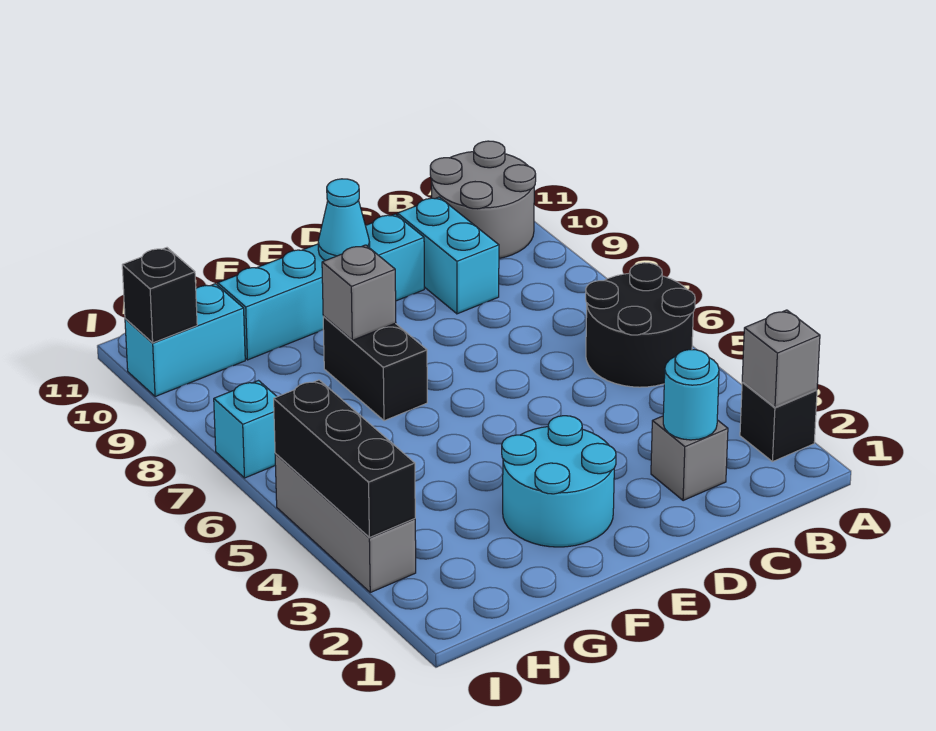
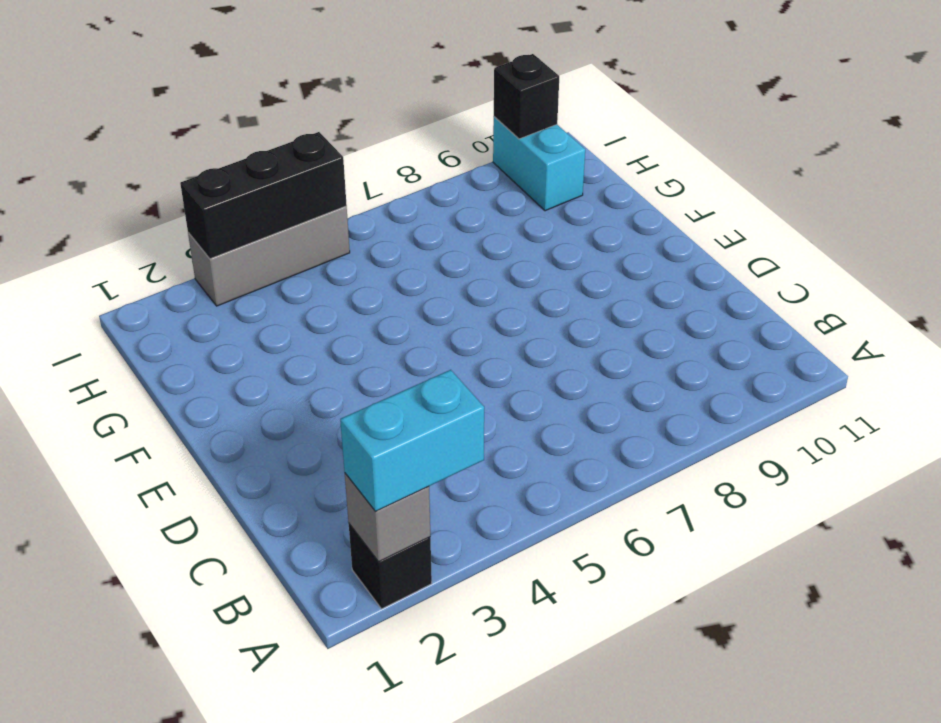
cyan brick A2:A3 level 3 -> cyan brick C9:C10 level 1
none -> black round brick A5:B6 level 1
none -> grey round brick A10:B11 level 1
none -> grey brick C2 level 1

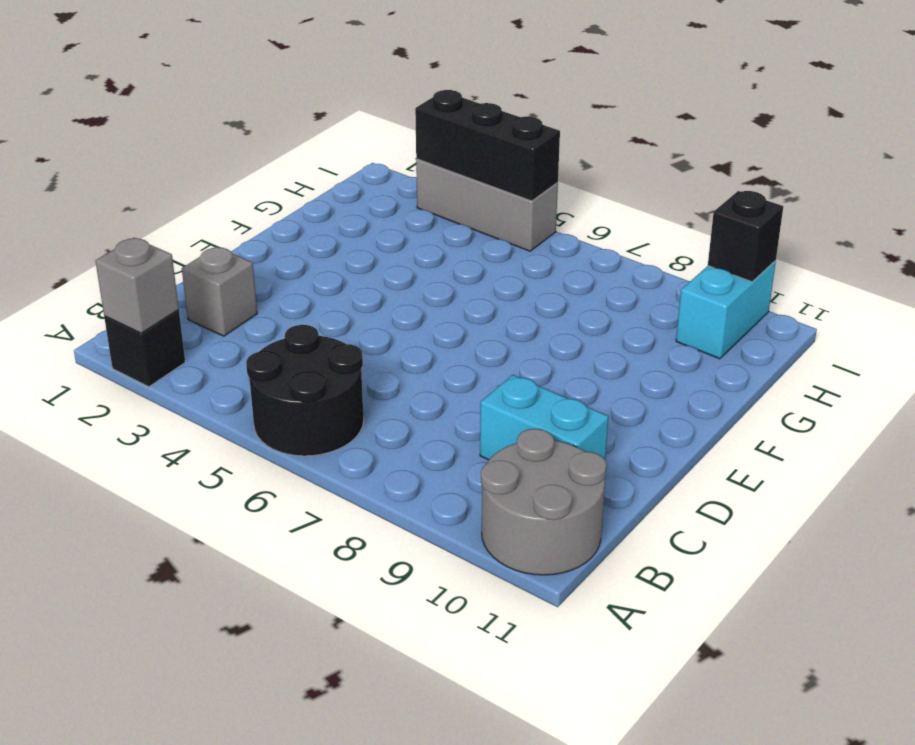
none -> cyan brick D10:G10 level 1
none -> cyan round brick E2:F3 level 1
none -> black brick F7:F8 level 1

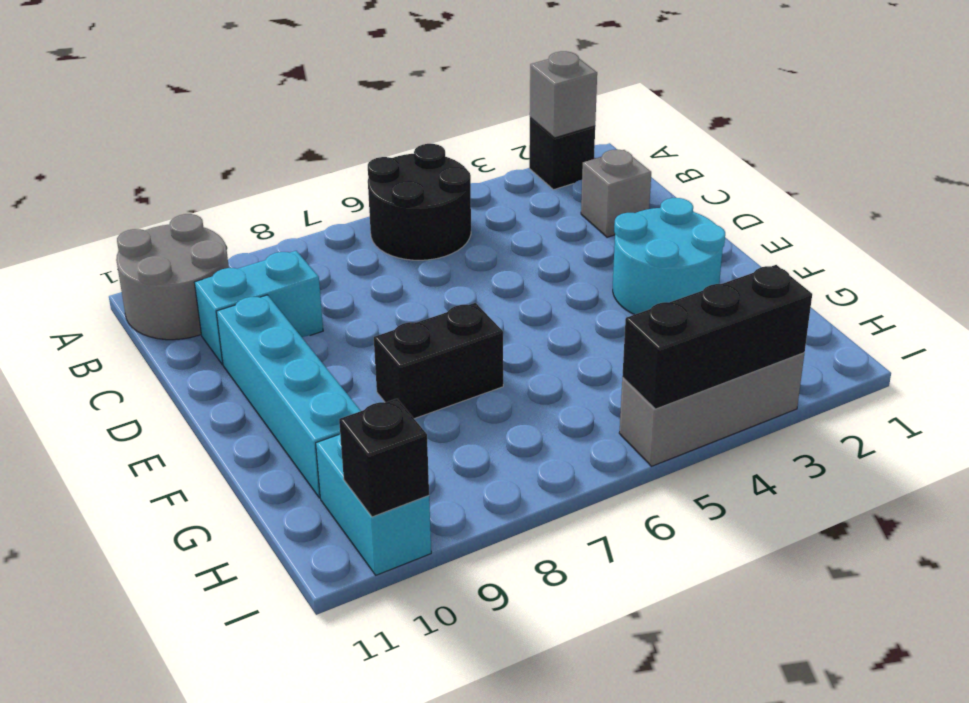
none -> cyan brick I7 level 1
none -> cyan round brick C2 level 2
none -> cyan cone E10 level 2

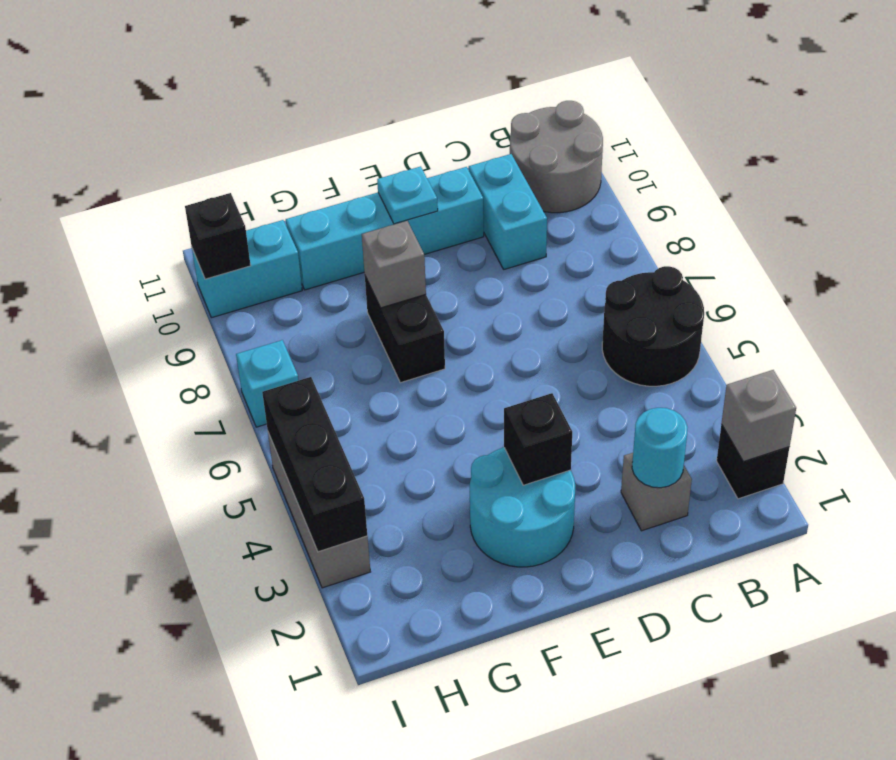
black brick E3 level 2 -> none
cyan plate E10 level 2 -> cyan cone E10 level 2

